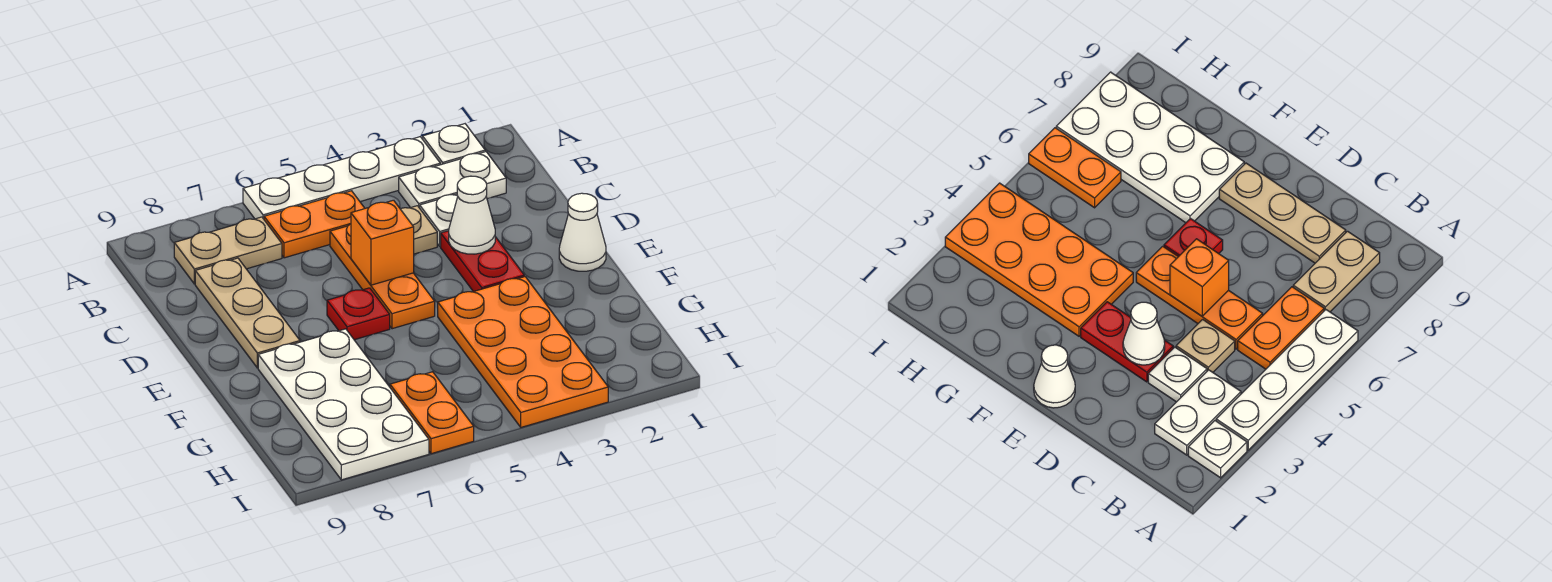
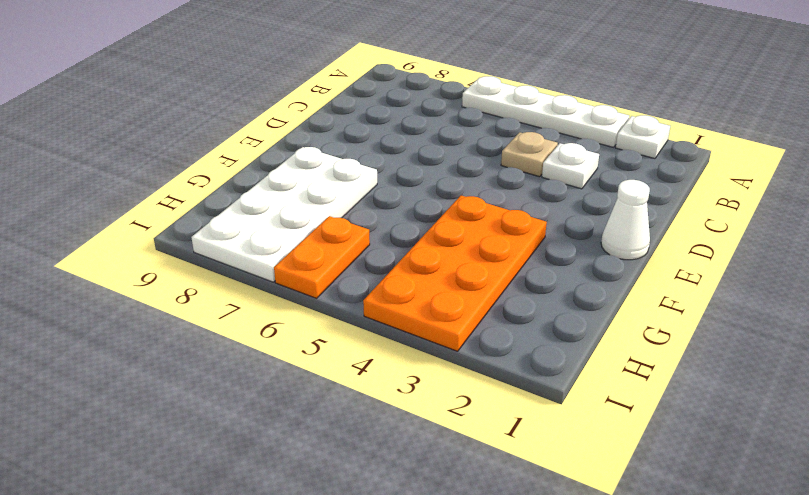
none -> white plate B2:B3 level 1
none -> orange plate B5:B6 level 1
none -> tan plate B7:B8 level 1

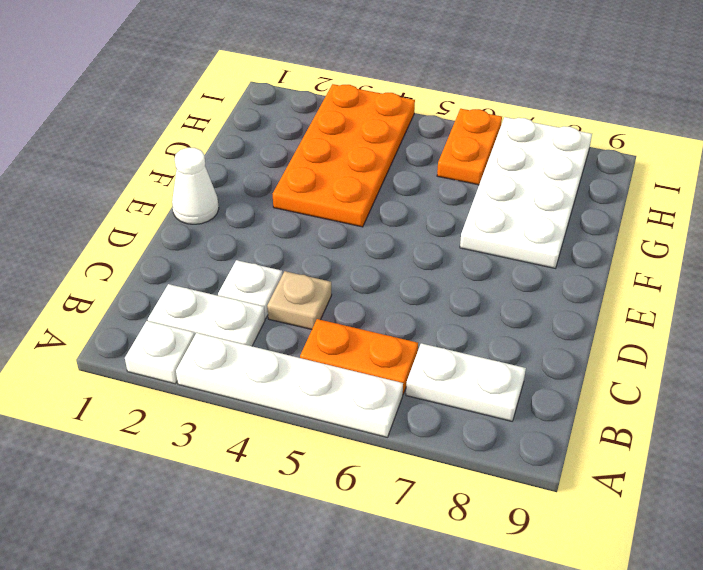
white plate B7:B8 level 1 -> tan plate B7:B8 level 1
none -> orange plate C5:E5 level 1
none -> tan plate C8:E8 level 1
none -> red plate D3:E3 level 1

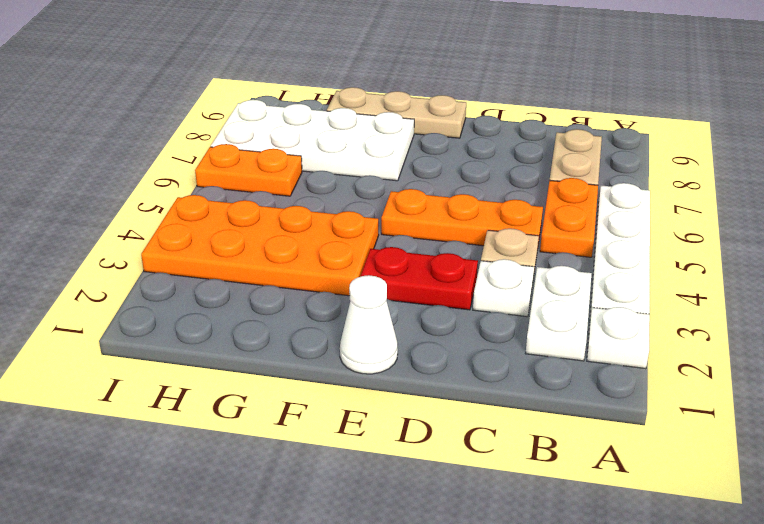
tan plate E9:G9 level 1 -> tan plate C8:E8 level 1
none -> red plate E6 level 1
none -> white cone D3 level 2
none -> orange brick D5 level 2

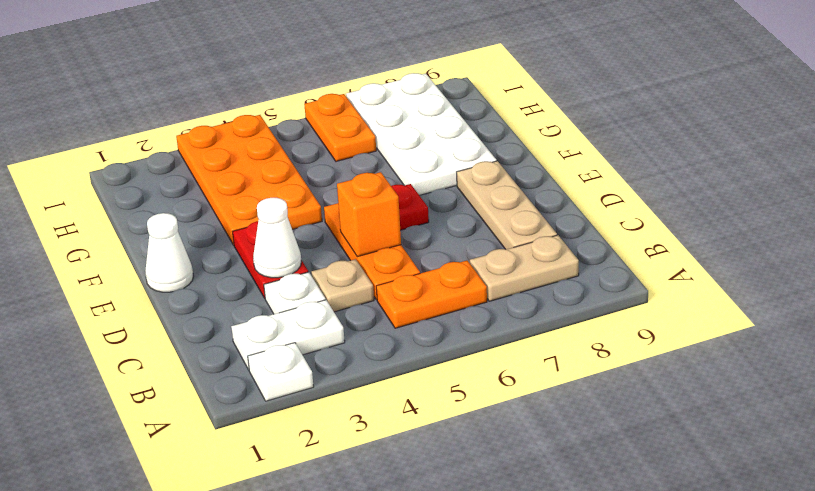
none -> white plate A3:A6 level 1

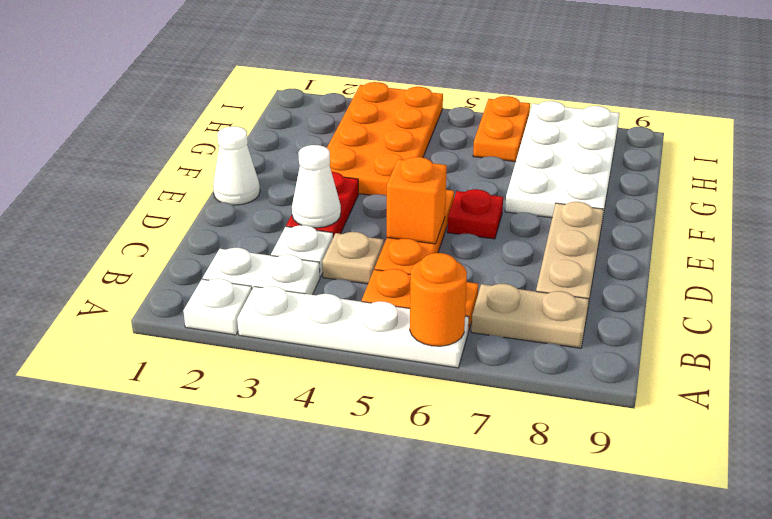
orange round brick A6 level 2 -> none

